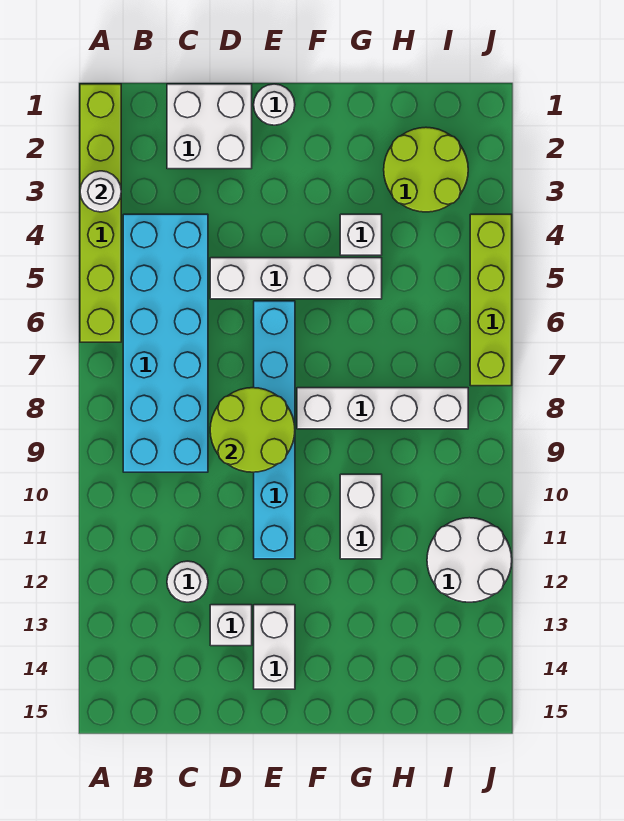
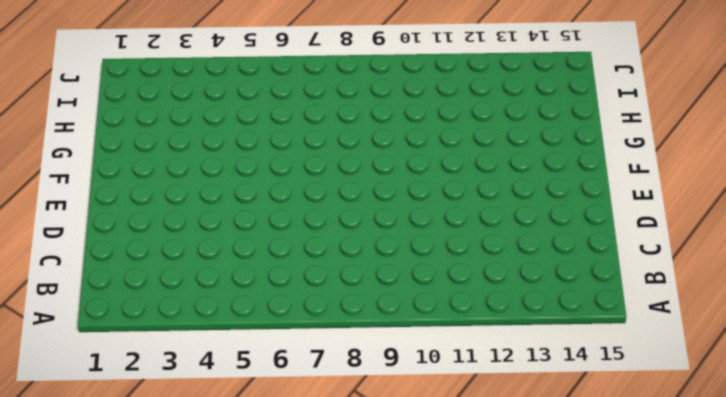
none -> lime brick A1:A6 level 1
none -> cyan brick B4:C9 level 1
none -> white brick C1:D2 level 1

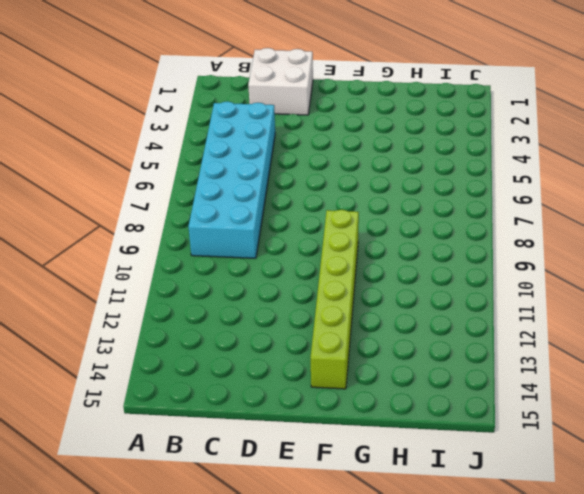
lime brick F9:F14 level 1 -> lime brick A1:A6 level 1
none -> white round brick C12 level 1
none -> white brick D5:G5 level 1
none -> white brick D13 level 1

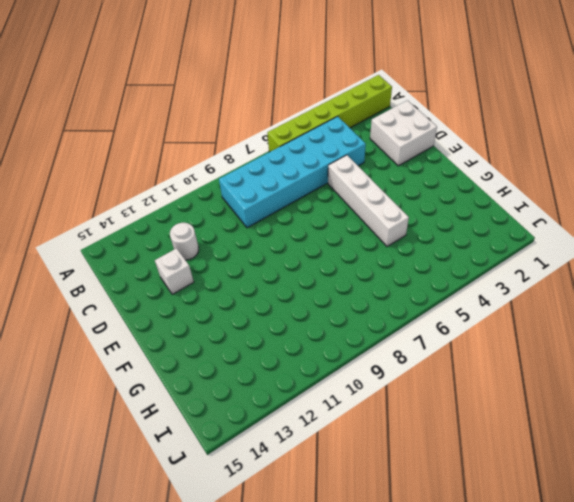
none -> white round brick E1 level 1
none -> cyan brick E6:E11 level 1
none -> white brick E13:E14 level 1

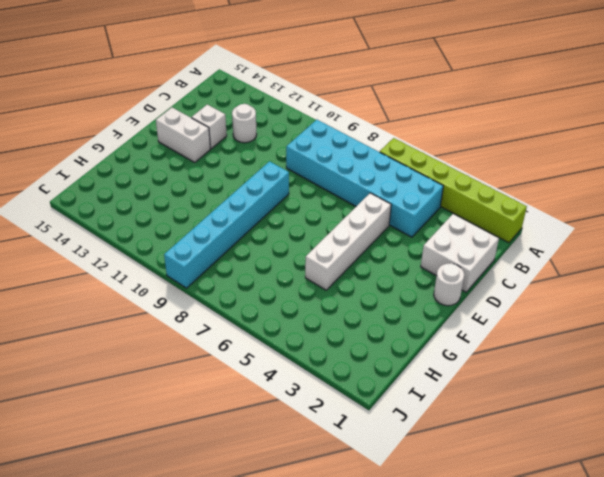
cyan brick E9:J9 level 1 -> cyan brick E6:E11 level 1
none -> white brick F8:I8 level 1
none -> white brick G4 level 1
none -> white brick G10:G11 level 1

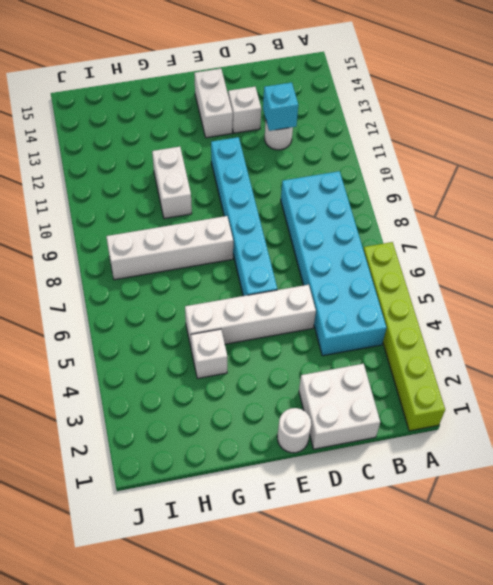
cyan brick C12 level 2 -> none
none -> lime round brick H2:I3 level 1
none -> white round brick I11:J12 level 1
none -> lime brick J4:J7 level 1

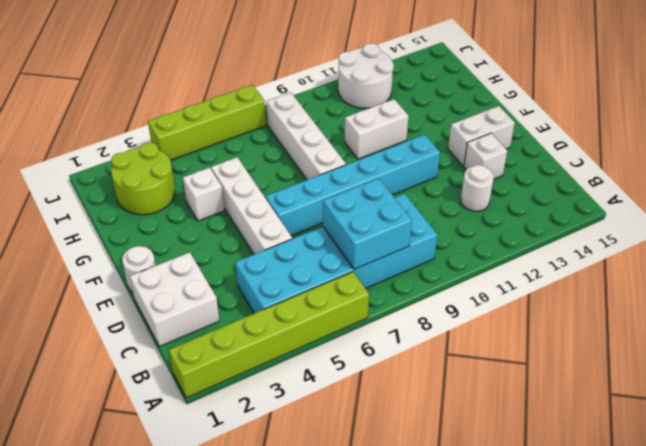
cyan brick B7:C8 level 2 -> none
none -> white round brick A3 level 2
none -> lime round brick D8:E9 level 2

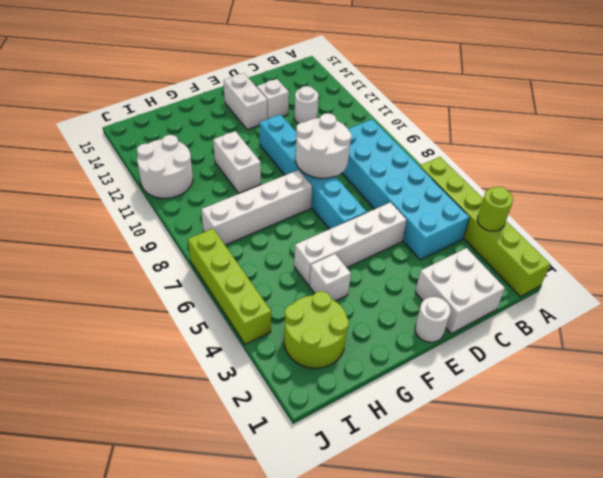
lime round brick A3 level 2 -> white round brick A3 level 2
white round brick D8:E9 level 2 -> lime round brick D8:E9 level 2

